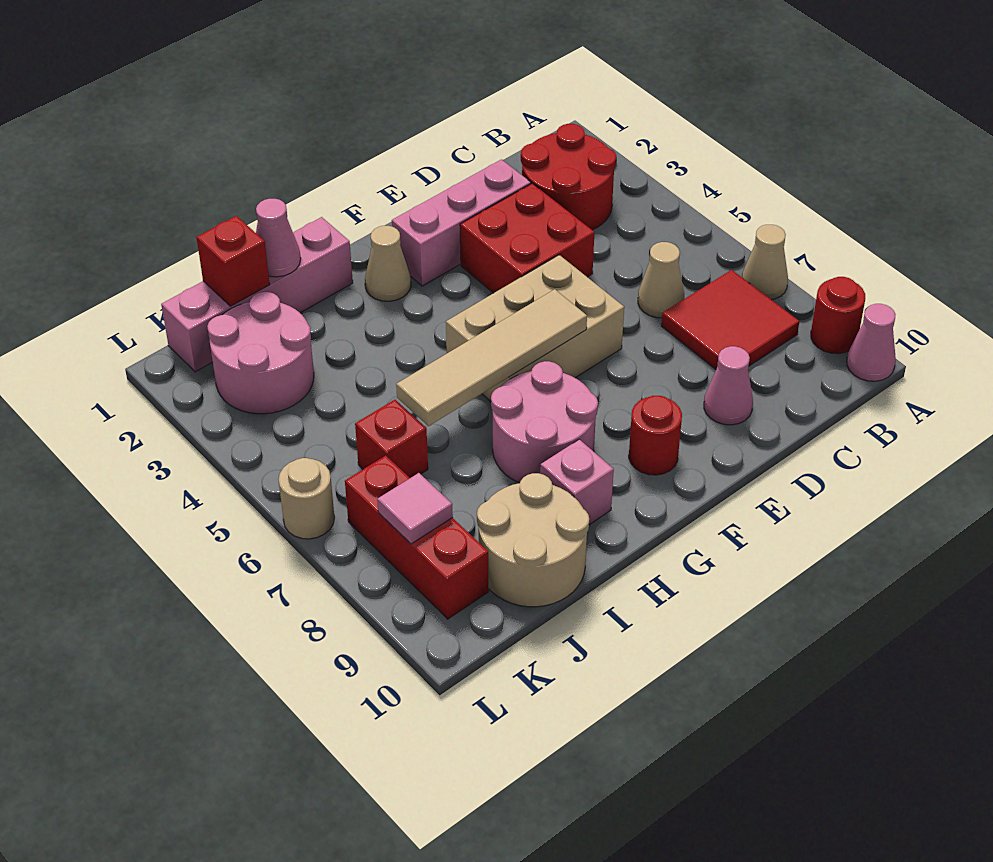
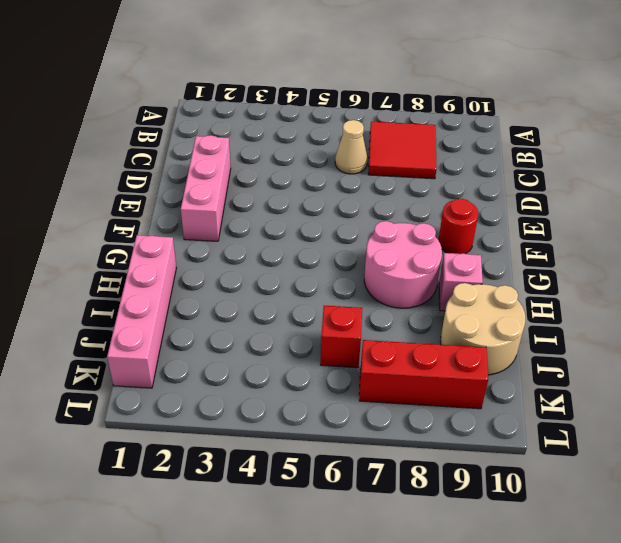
none -> tan cone A7 level 1
none -> red round brick A9 level 1
none -> pink cone A10 level 1

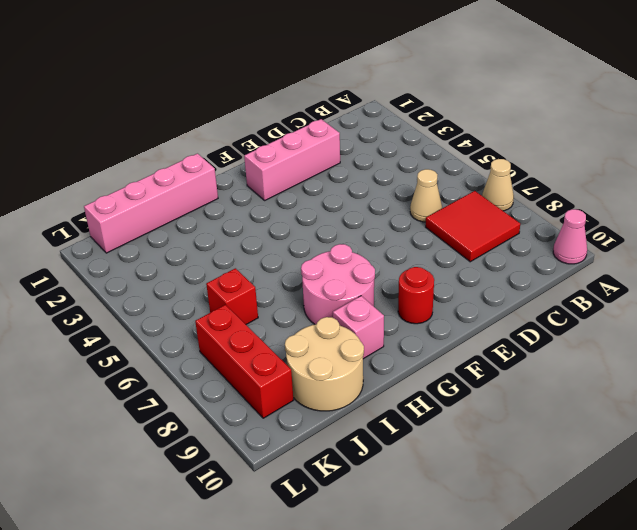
none -> red round brick A9 level 1
none -> red round brick B2:C3 level 1
none -> red brick D3:E4 level 1

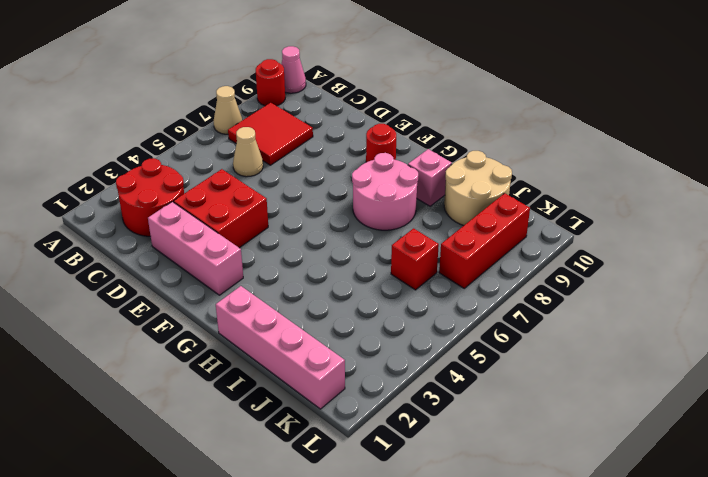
none -> pink cone D9 level 1
none -> tan brick E5:G6 level 1
none -> tan cone G2 level 1

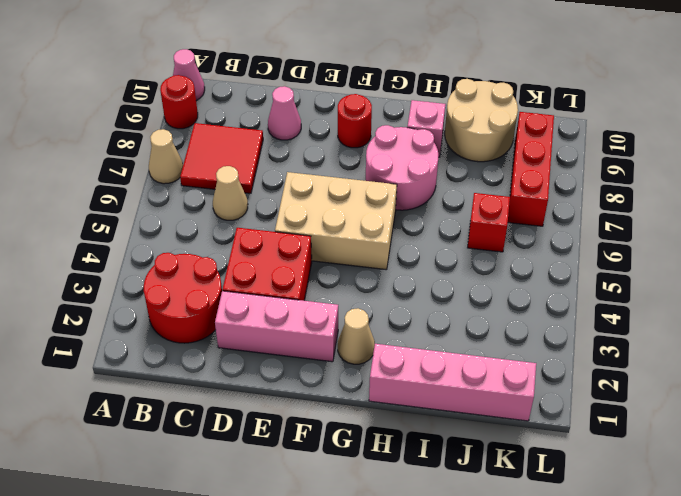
none -> pink round brick J2:K3 level 1
none -> tan round brick L6 level 1
none -> tan tile F6:I6 level 2

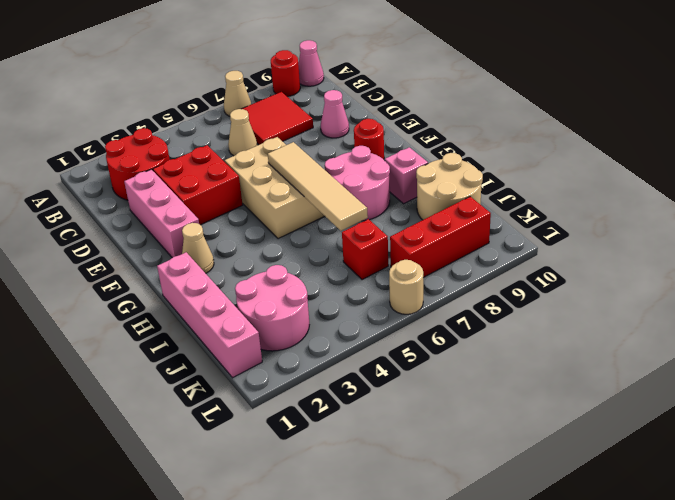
none -> pink cone I1 level 2
none -> red brick J1 level 2
none -> pink tile K8 level 2

